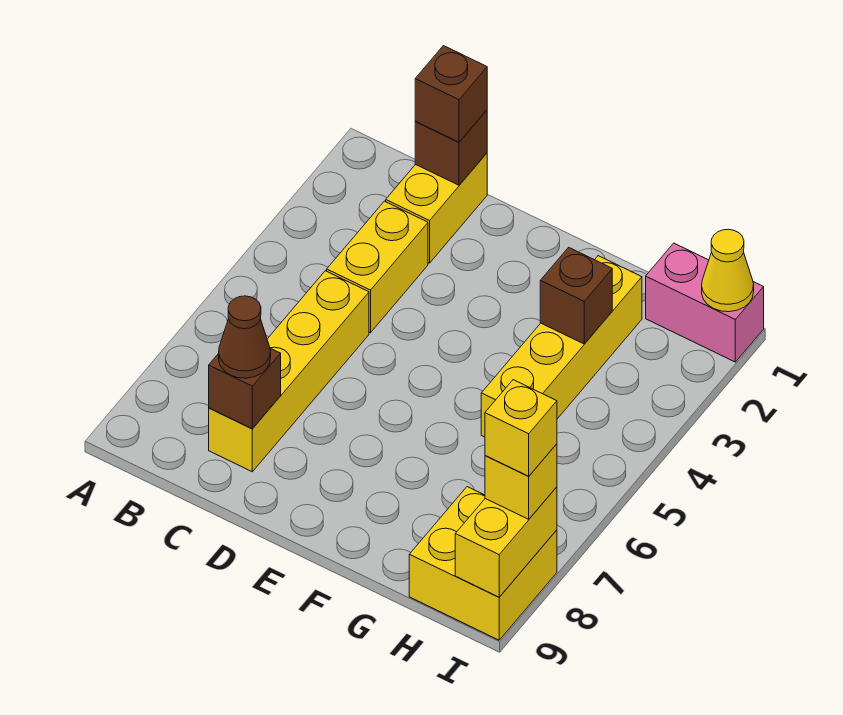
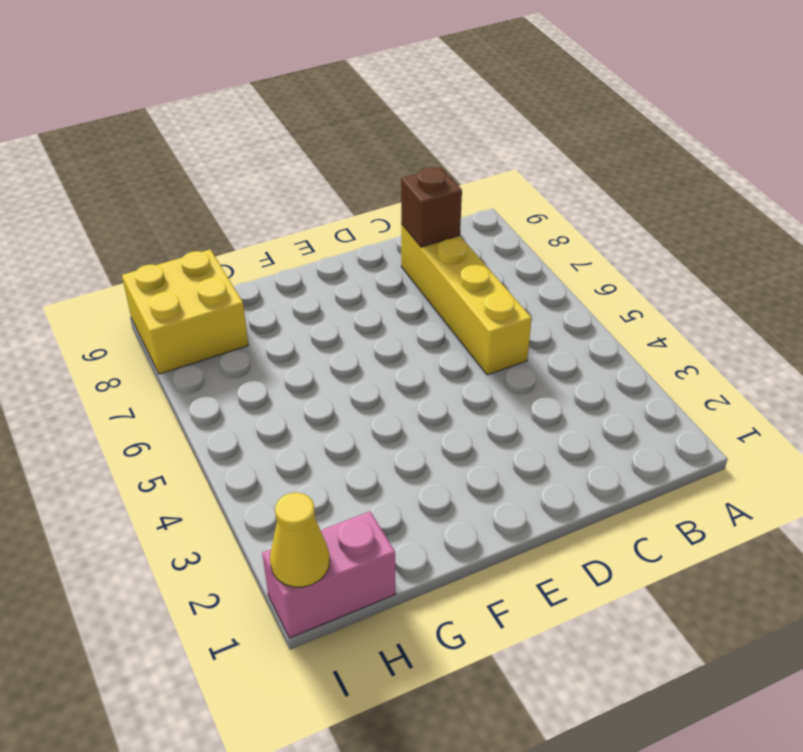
none -> yellow brick C1:C2 level 1
none -> yellow brick C3:C4 level 1
none -> yellow brick G2:G5 level 1

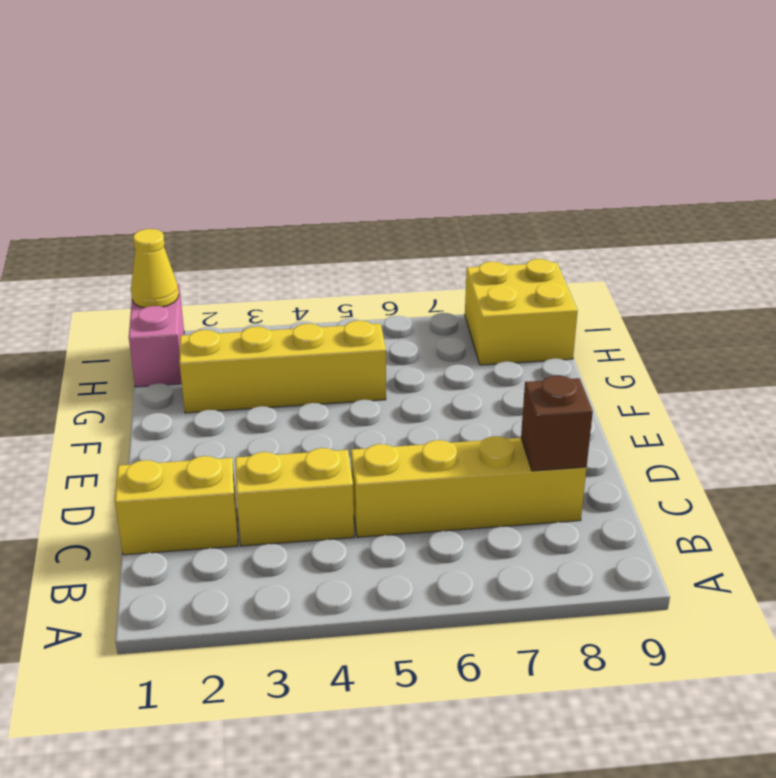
none -> brown brick C1 level 2
none -> brown brick G3 level 2
none -> yellow brick I8:I9 level 2

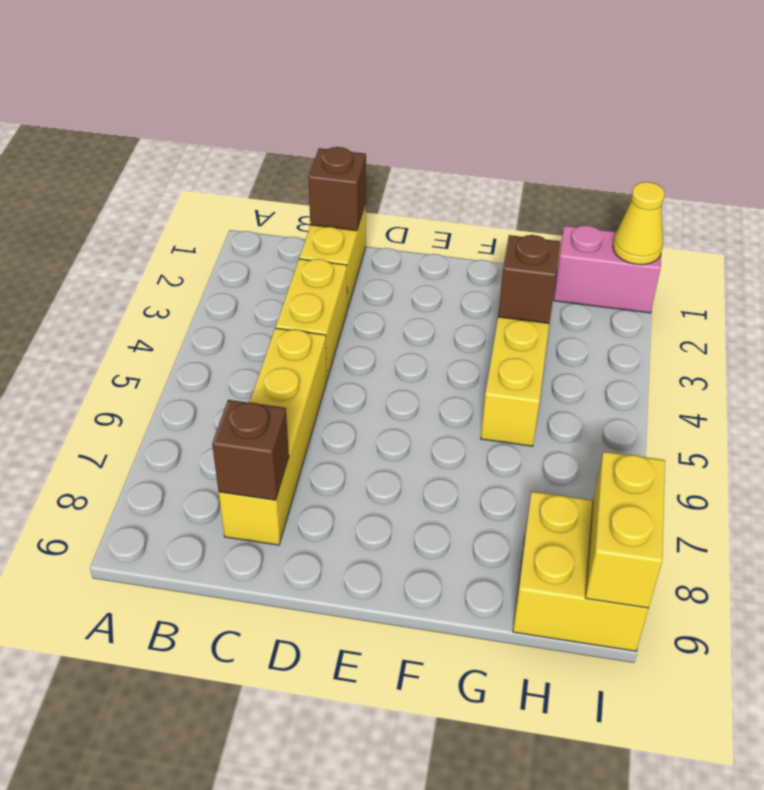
none -> brown brick C1 level 3
none -> brown cone C8 level 3
none -> yellow brick I8 level 3

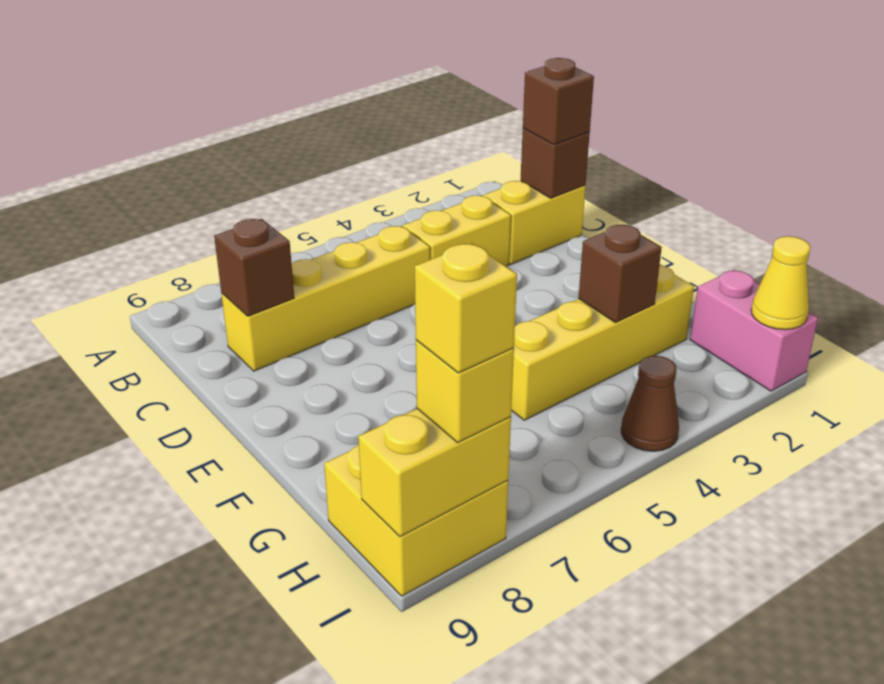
brown cone I4 level 1 -> brown cone C8 level 3

